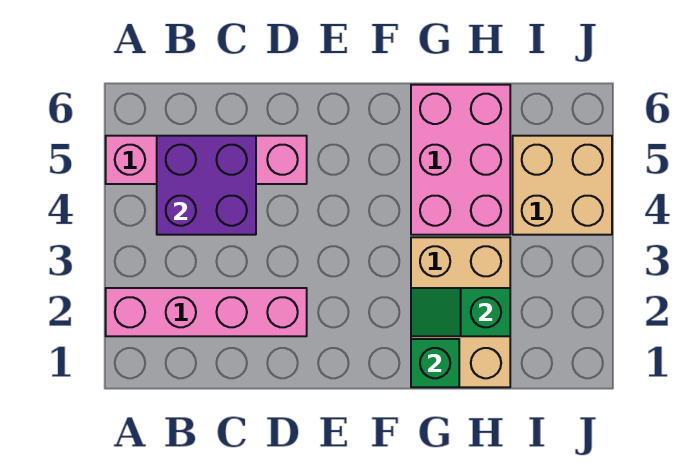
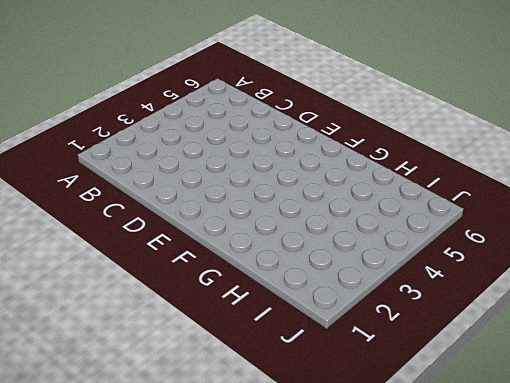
none -> pink brick A2:D2 level 1
none -> pink brick A5:D5 level 1

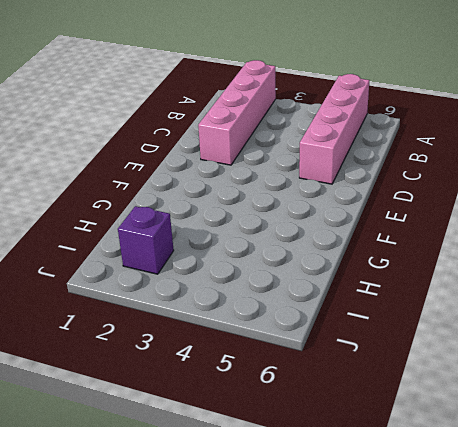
purple brick I2 level 1 -> none
none -> tan brick G1:H3 level 1
none -> pink brick G4:H6 level 1

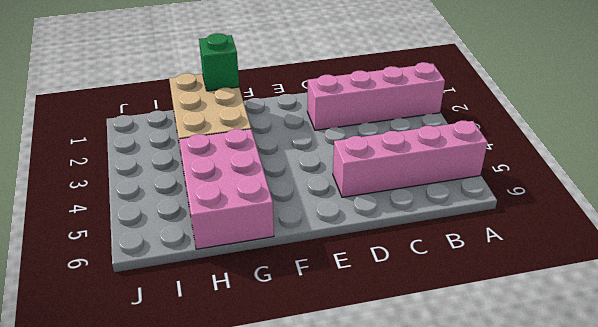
none -> tan brick I4:J5 level 1
none -> purple brick B4:C5 level 2

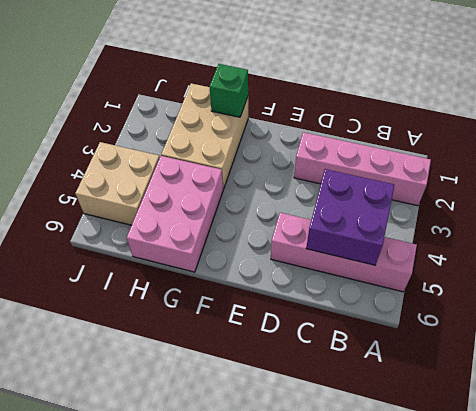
none -> green slope G2:H2 level 2 top H

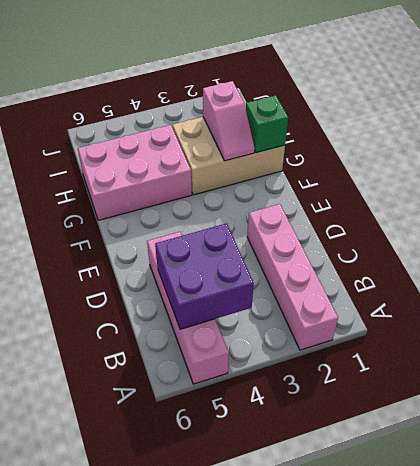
pink slope G2:H2 level 2 top H -> green slope G2:H2 level 2 top H
none -> tan brick I4:J5 level 1

